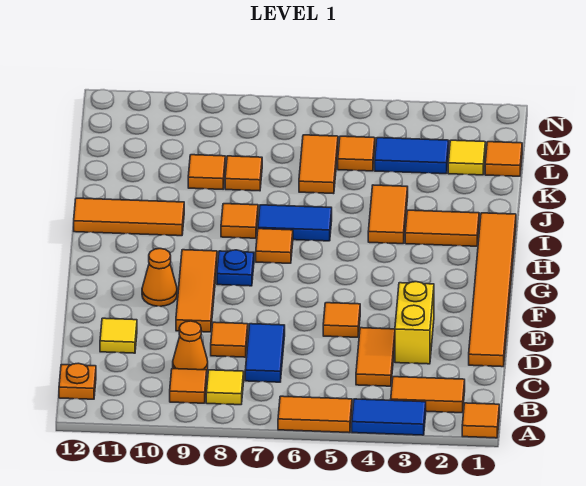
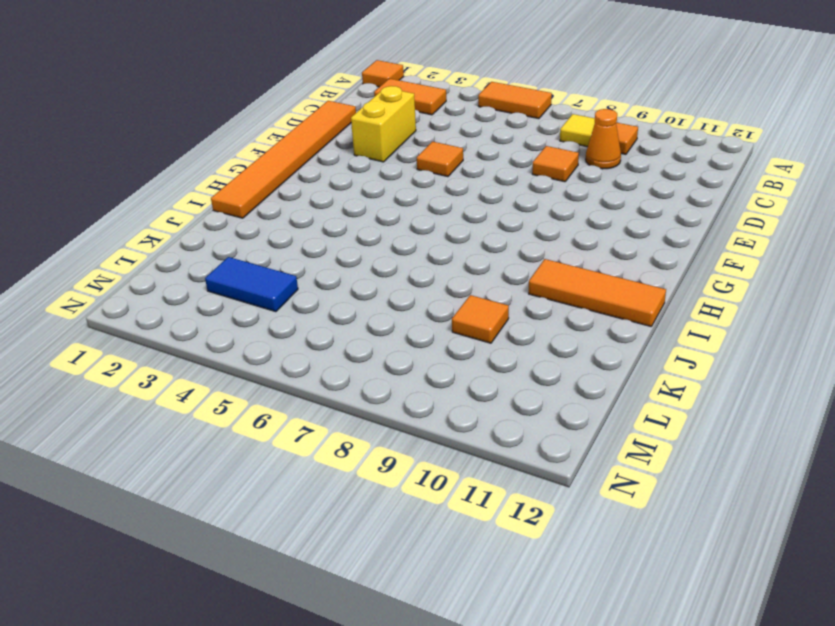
none -> blue tile A3:A4 level 1
none -> orange plate B12 level 1
none -> orange tile C4:D4 level 1
none -> blue tile C7:D7 level 1

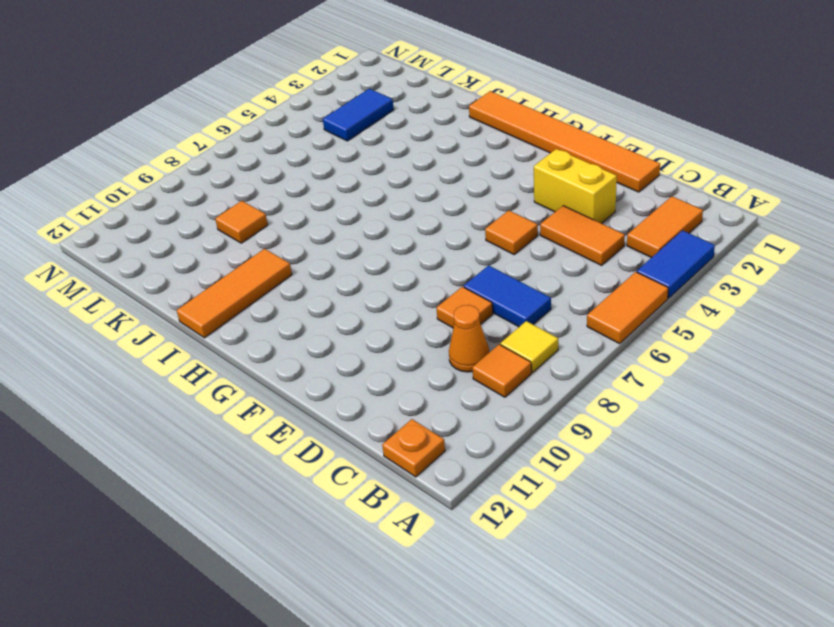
none -> orange tile A1 level 1
none -> yellow tile D11 level 1
none -> orange tile E9:G9 level 1
none -> orange cone F10 level 1

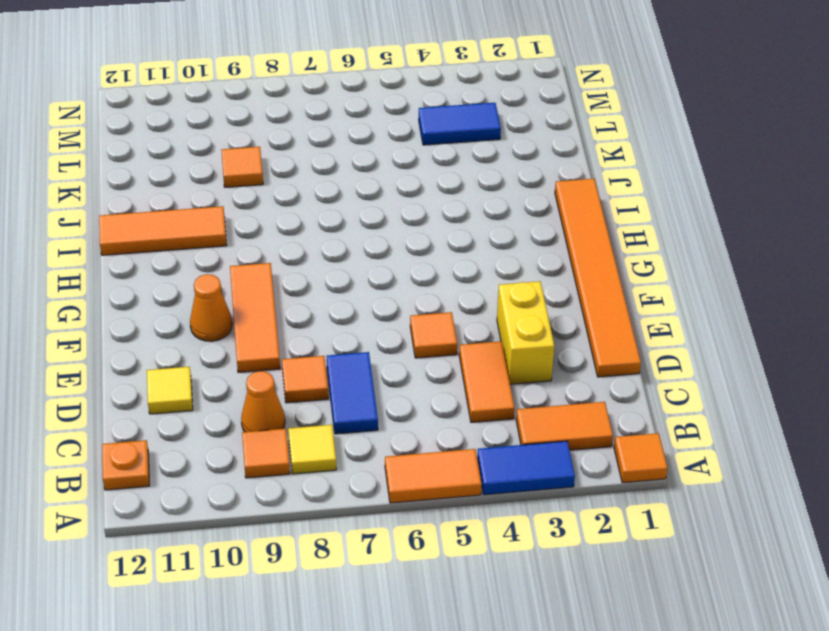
none -> blue plate G8 level 1
none -> orange tile H7 level 1
none -> orange tile I2:I3 level 1
none -> orange tile I4:J4 level 1

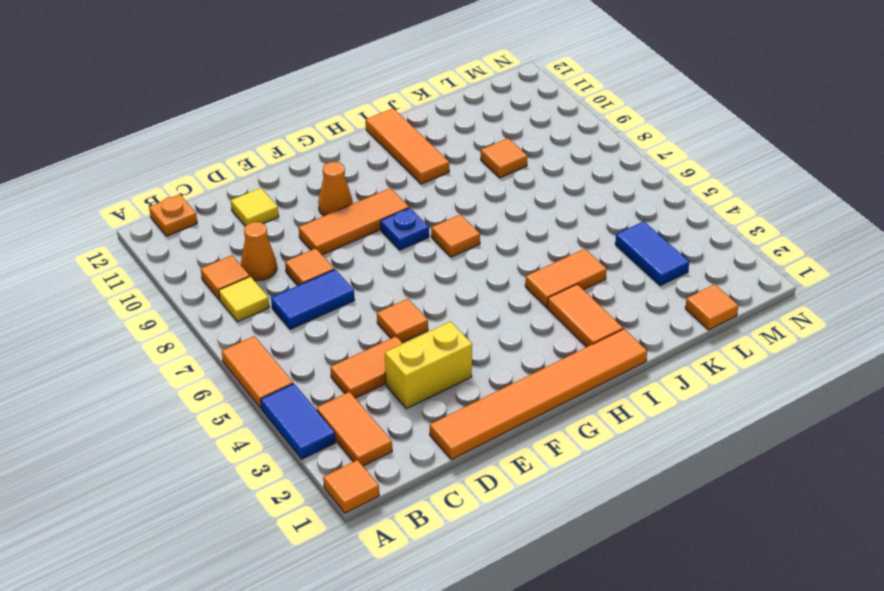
none -> blue tile I6:I7 level 1
none -> orange tile I8 level 1
none -> orange tile K6:L6 level 1
none -> orange tile K8 level 1

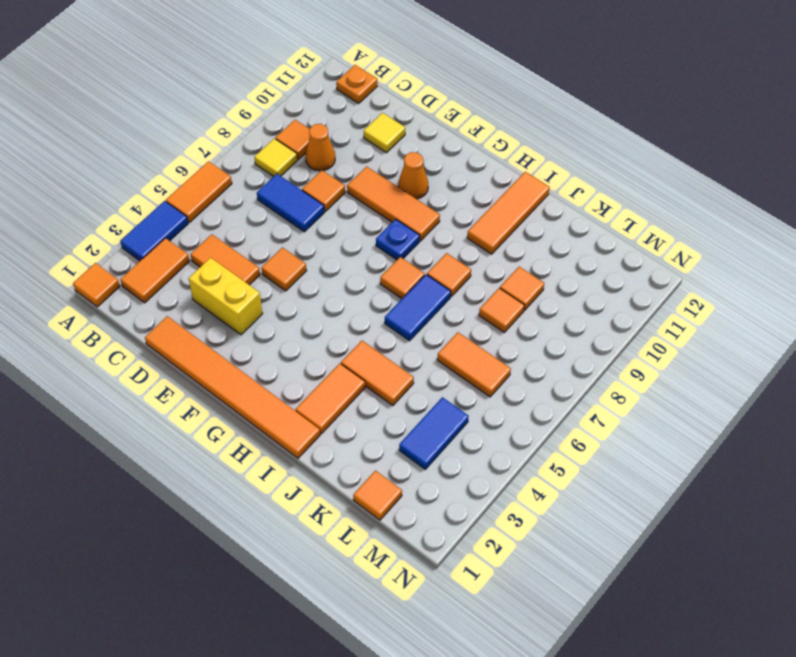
none -> yellow tile L2 level 1
none -> orange tile L5 level 1

